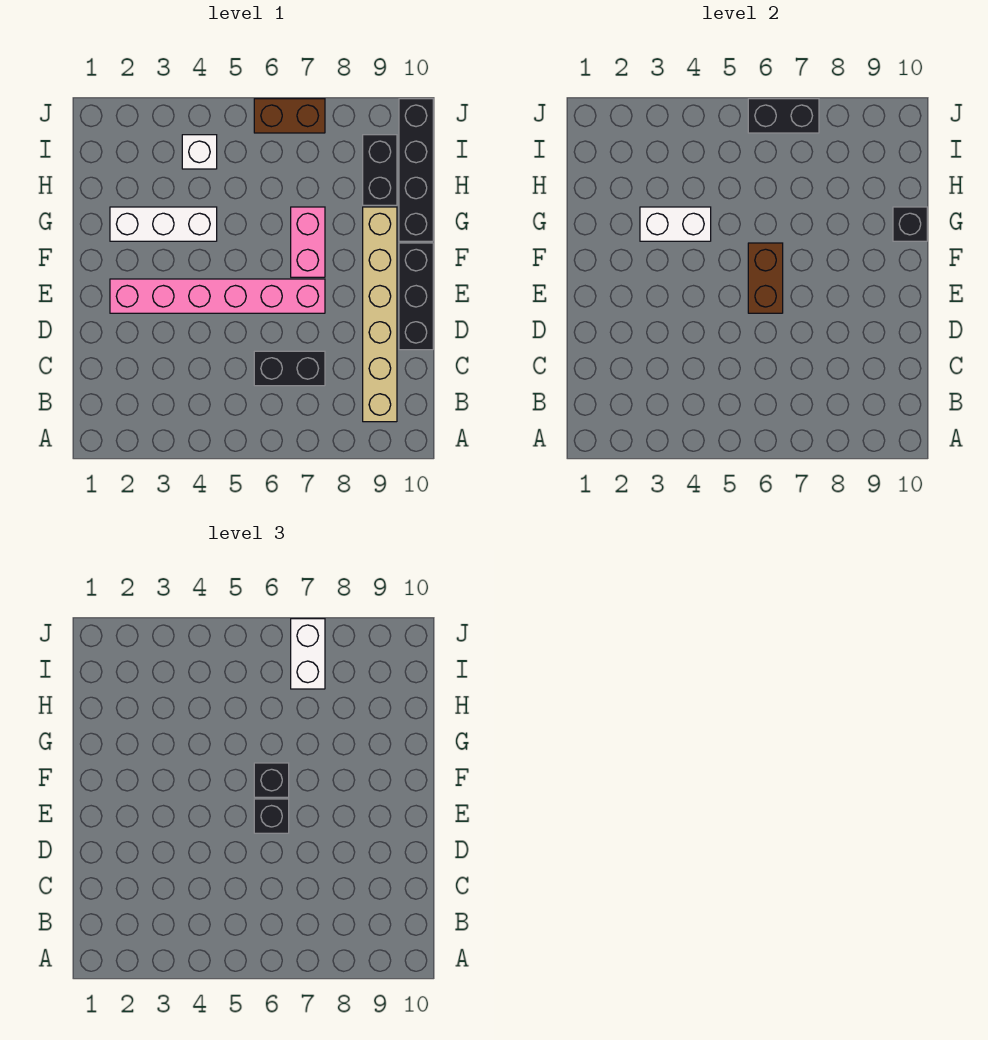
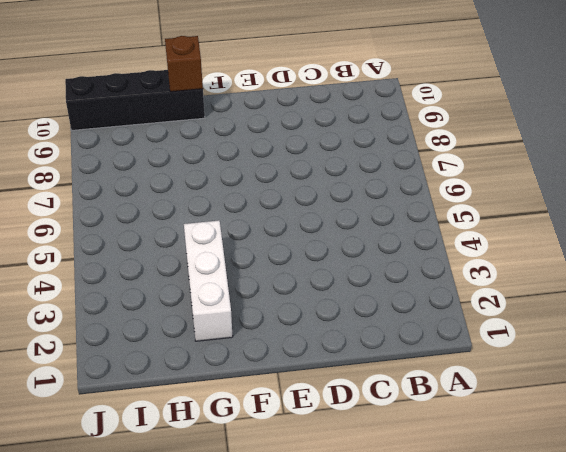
brown brick G10 level 2 -> black brick G10 level 2
none -> tan brick B9:G9 level 1
none -> black brick C6:C7 level 1
none -> black brick D10:F10 level 1

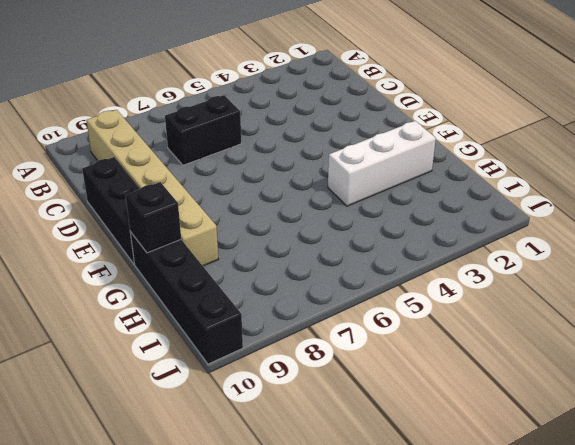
none -> pink brick E2:E7 level 1
none -> pink brick F7:G7 level 1
none -> black brick H9:I9 level 1

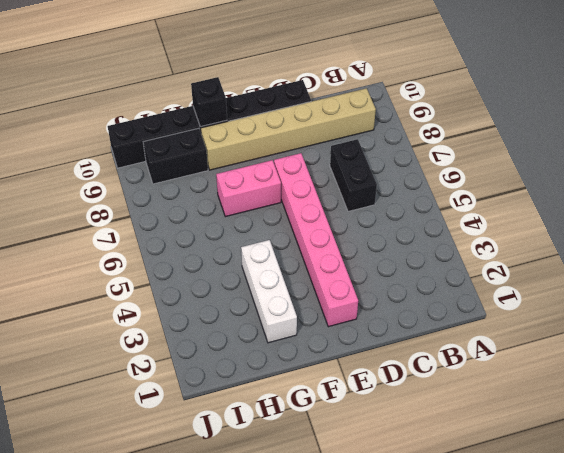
none -> white brick I4 level 1
none -> brown brick J6:J7 level 1
none -> brown brick E6:F6 level 2

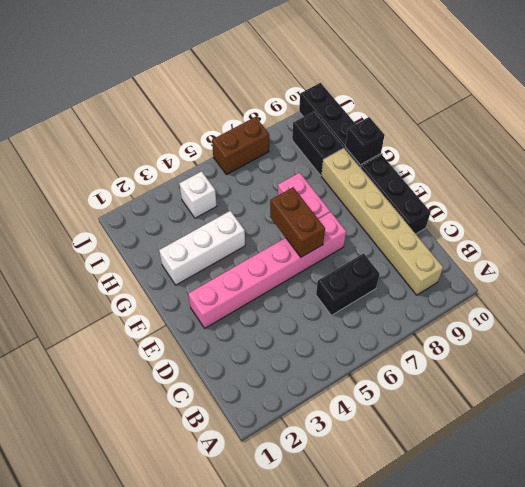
none -> white brick G3:G4 level 2
none -> black brick J6:J7 level 2
none -> black brick E6 level 3

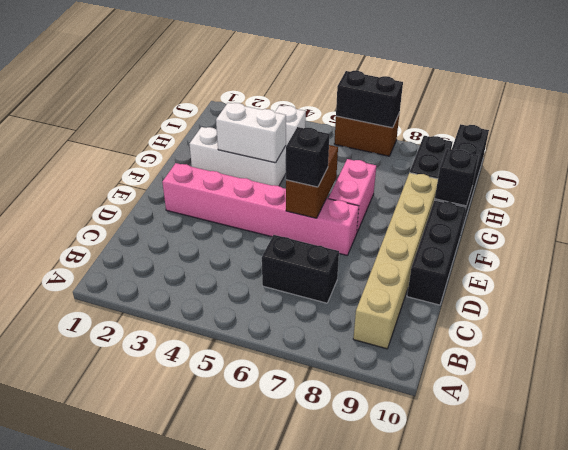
none -> black brick F6 level 3
none -> white brick I7:J7 level 3

